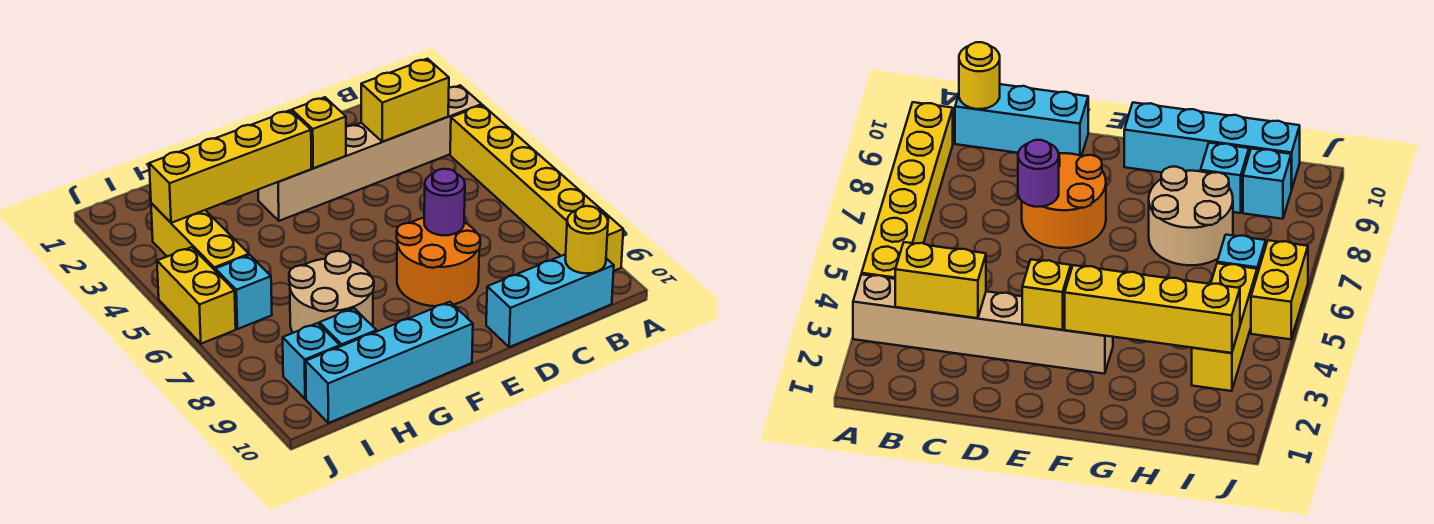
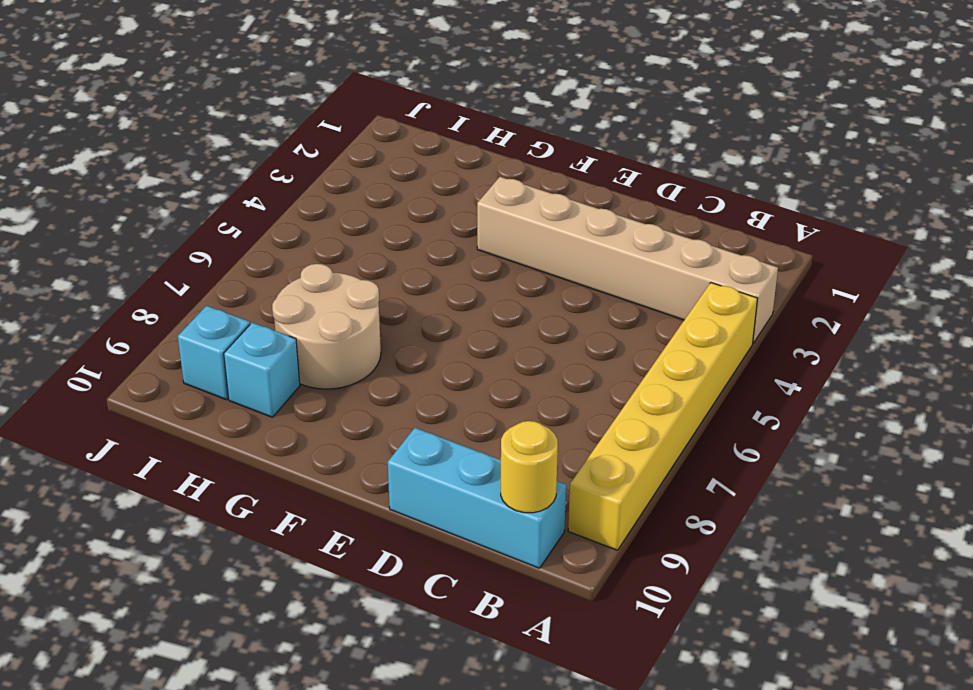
none -> orange round brick D7:E8 level 1
none -> cyan brick F10:I10 level 1
none -> yellow brick I3:I5 level 1

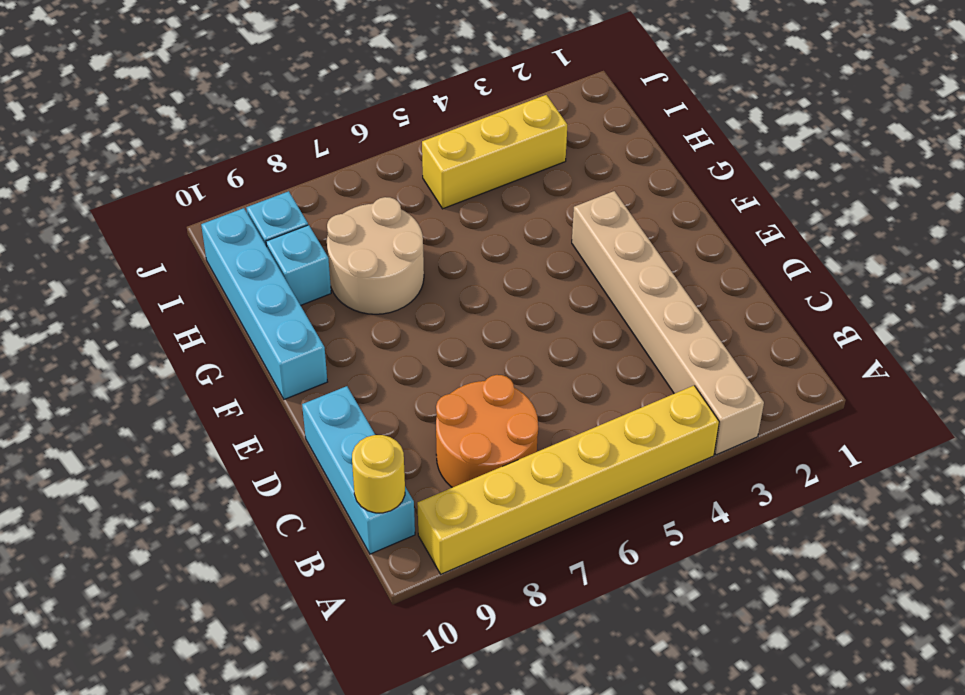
orange round brick B7:C8 level 1 -> orange round brick D7:E8 level 1
none -> cyan brick I6 level 1
none -> yellow brick J5:J6 level 1
none -> yellow brick B3:C3 level 2

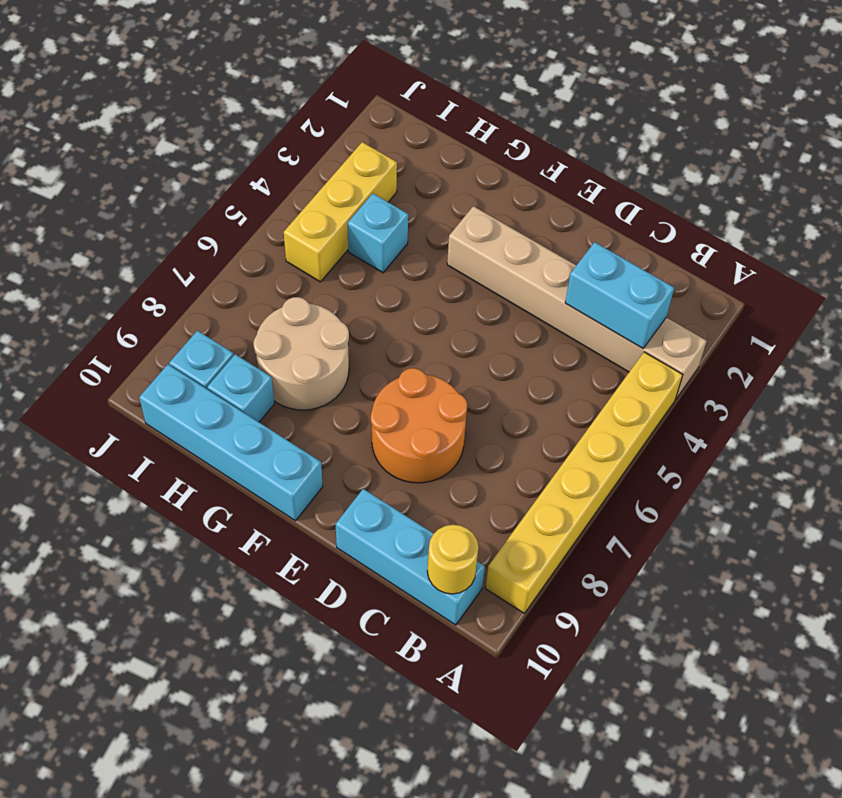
cyan brick B3:C3 level 2 -> yellow brick B3:C3 level 2
cyan brick H4 level 1 -> cyan brick I6 level 1
none -> yellow brick J5:J6 level 1
none -> purple round brick D7 level 2
none -> yellow brick E3 level 2

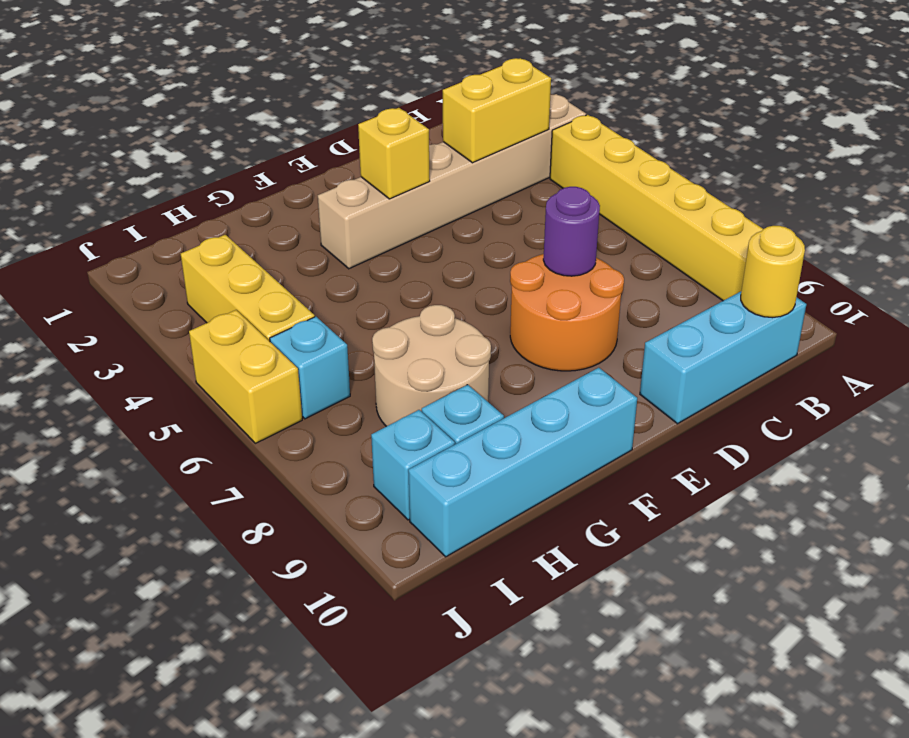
none -> yellow brick F3:I3 level 2

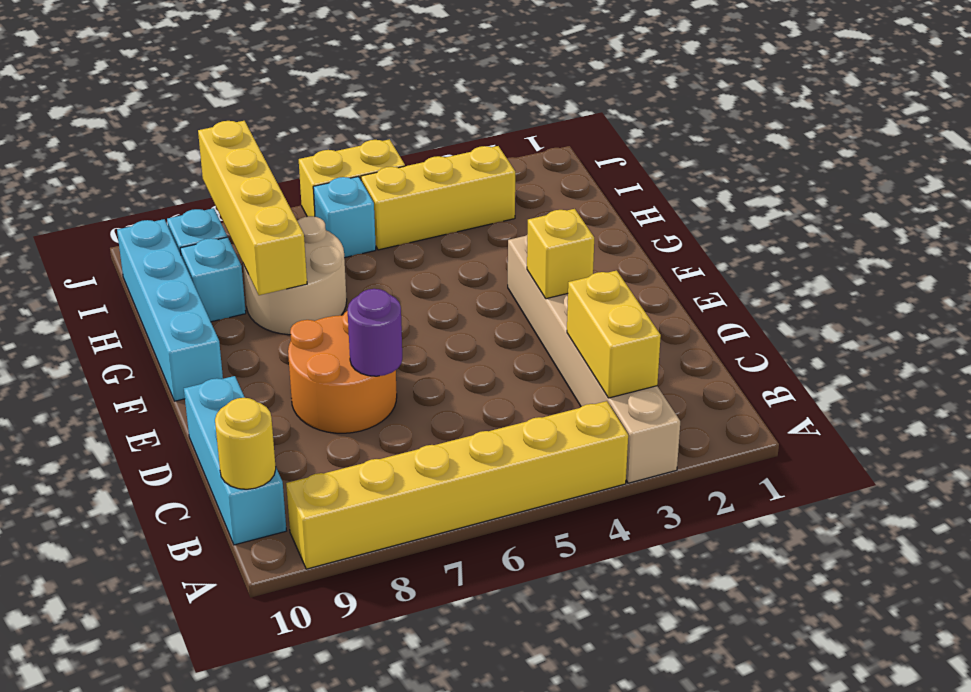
yellow brick G8:J8 level 2 -> yellow brick F3:I3 level 2

